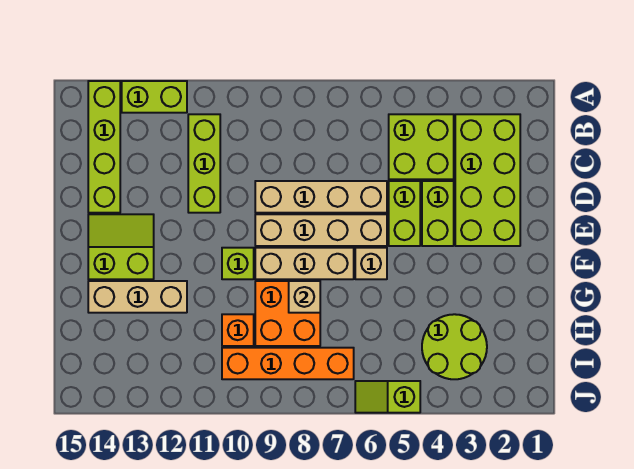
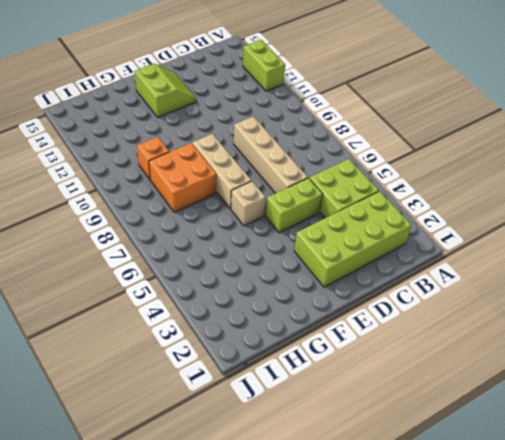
none -> lime brick A14:D14 level 1
none -> lime brick B11:D11 level 1
none -> lime brick D4:E4 level 1

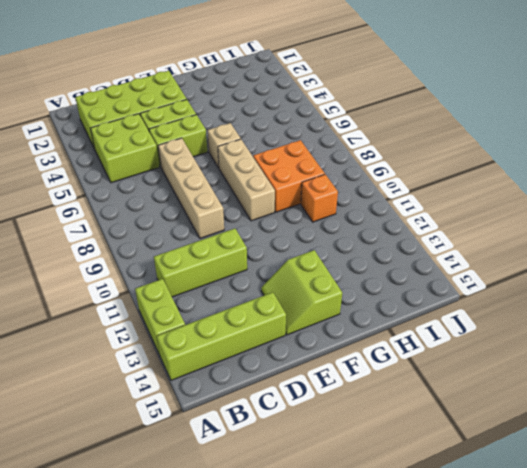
none -> tan brick E6:E9 level 1
none -> lime brick F10 level 1
none -> tan brick G12:G14 level 1

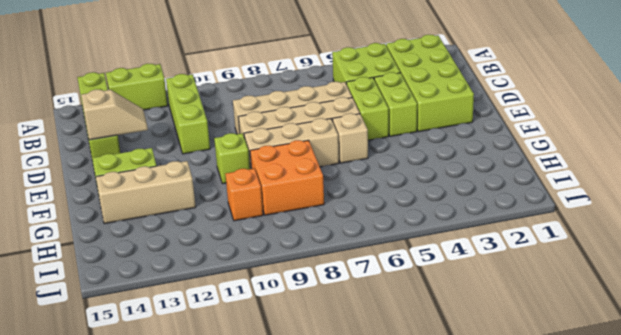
tan slope D13:D14 level 2 top 14 -> none
none -> lime round brick H3:I4 level 1
none -> orange brick I7:I10 level 1
none -> lime slope J5:J6 level 1 top 5

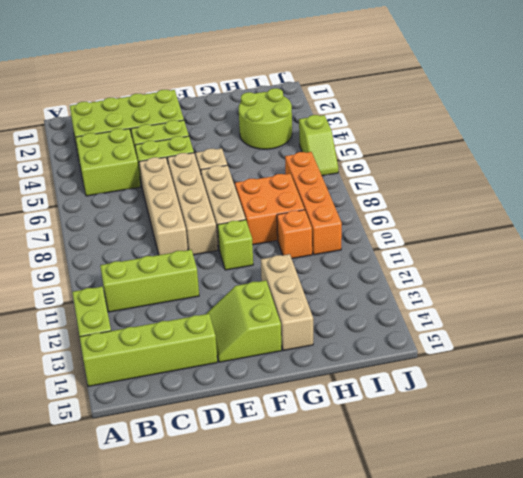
none -> tan brick G8 level 2

